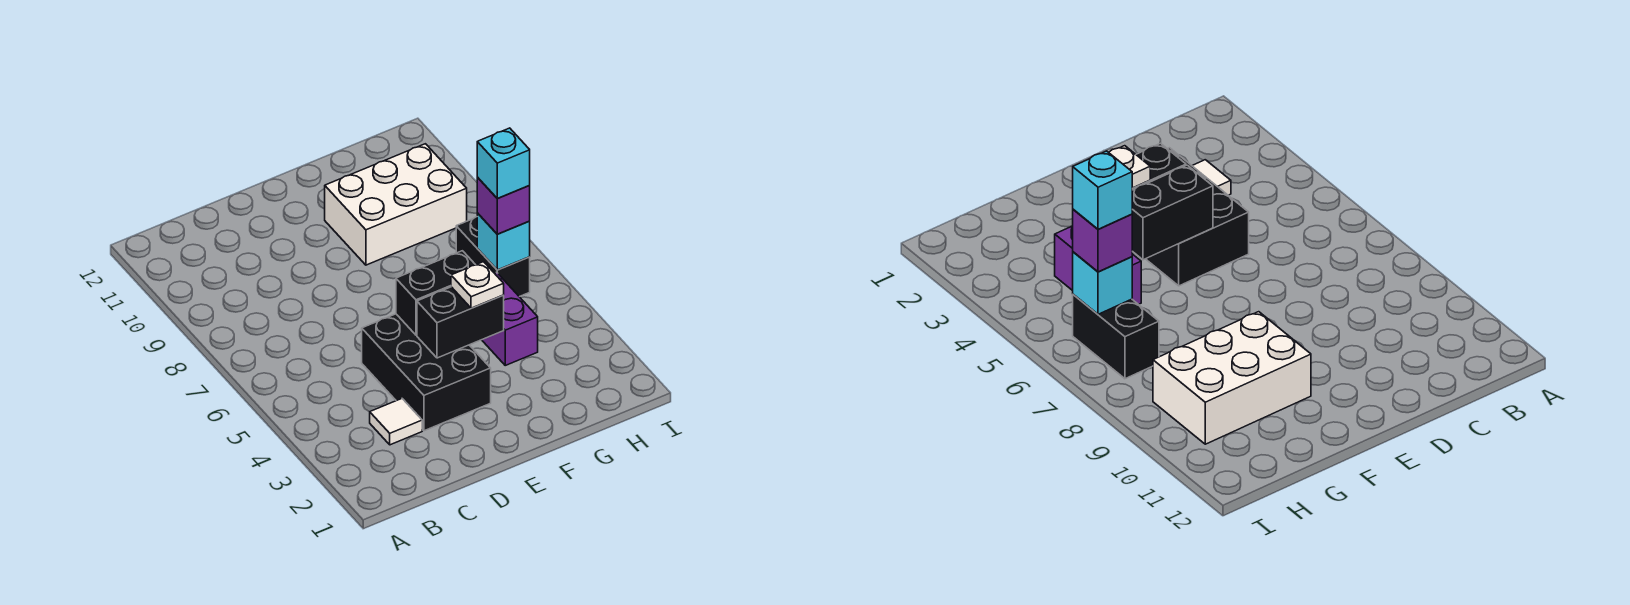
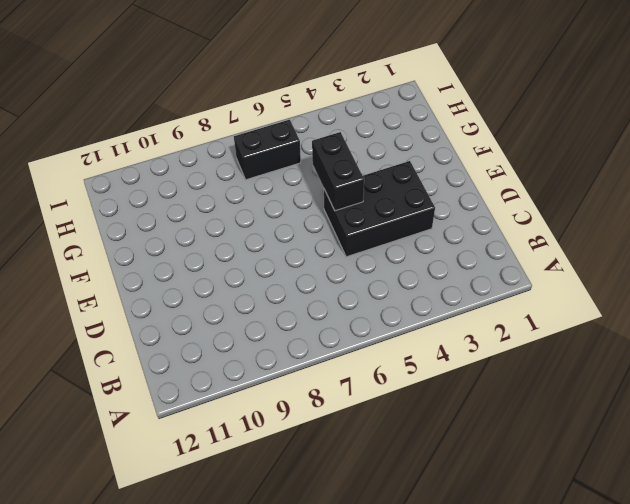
none -> white tile C3 level 1
none -> white brick F9:H10 level 1

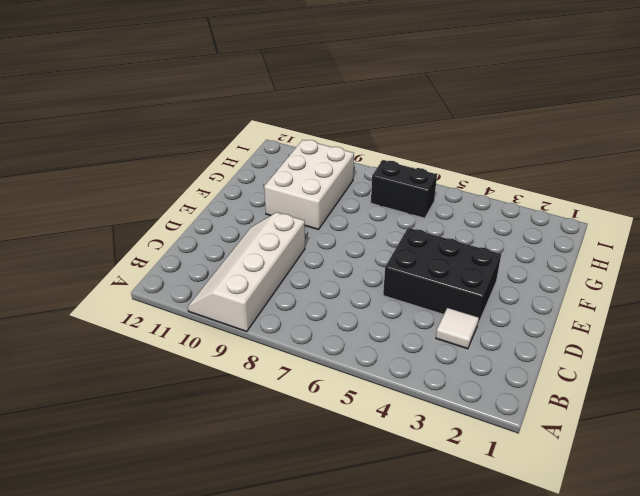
white slope A9:D10 level 1 top 9 -> none
none -> purple brick G4:G5 level 1
none -> black brick E4:F4 level 2

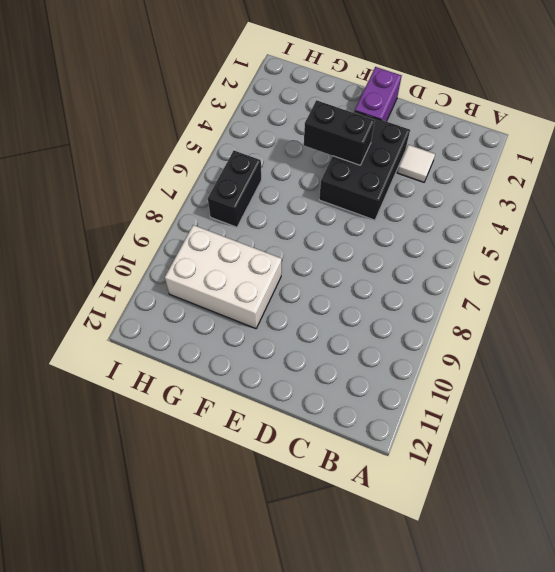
purple brick E1:E2 level 1 -> purple brick G4:G5 level 1
none -> black brick E5:F5 level 2
none -> cyan brick H6 level 2

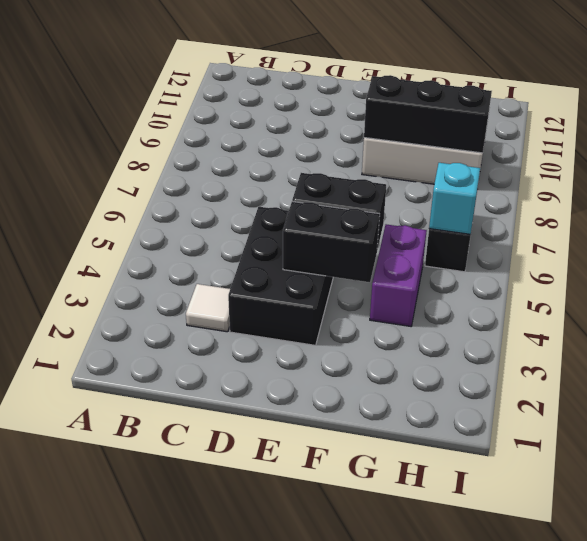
black brick F9:H9 level 2 -> none
none -> white plate F4 level 3
none -> purple brick H6 level 3

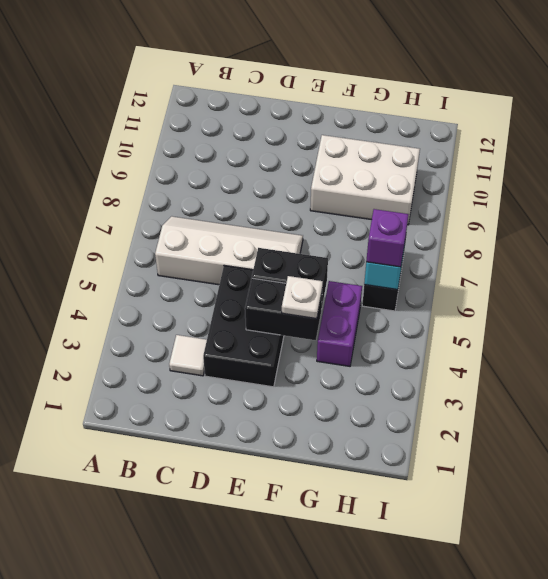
white slope B6:E7 level 1 top 6 -> none
none -> cyan brick H6 level 4

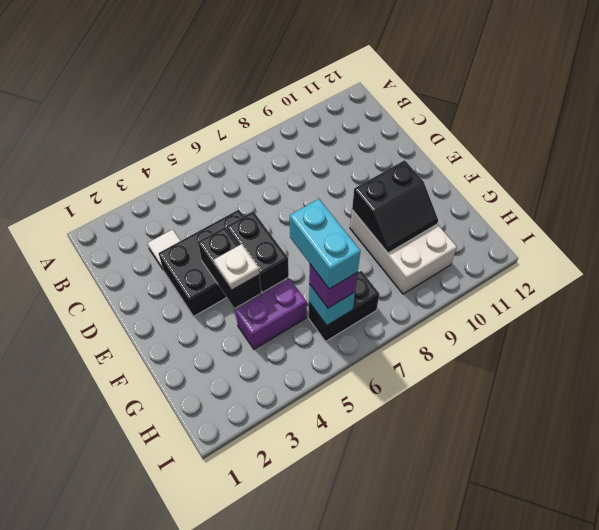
black slope F9:G10 level 2 top F -> none
cyan brick G6:H6 level 4 -> cyan brick H6 level 4

